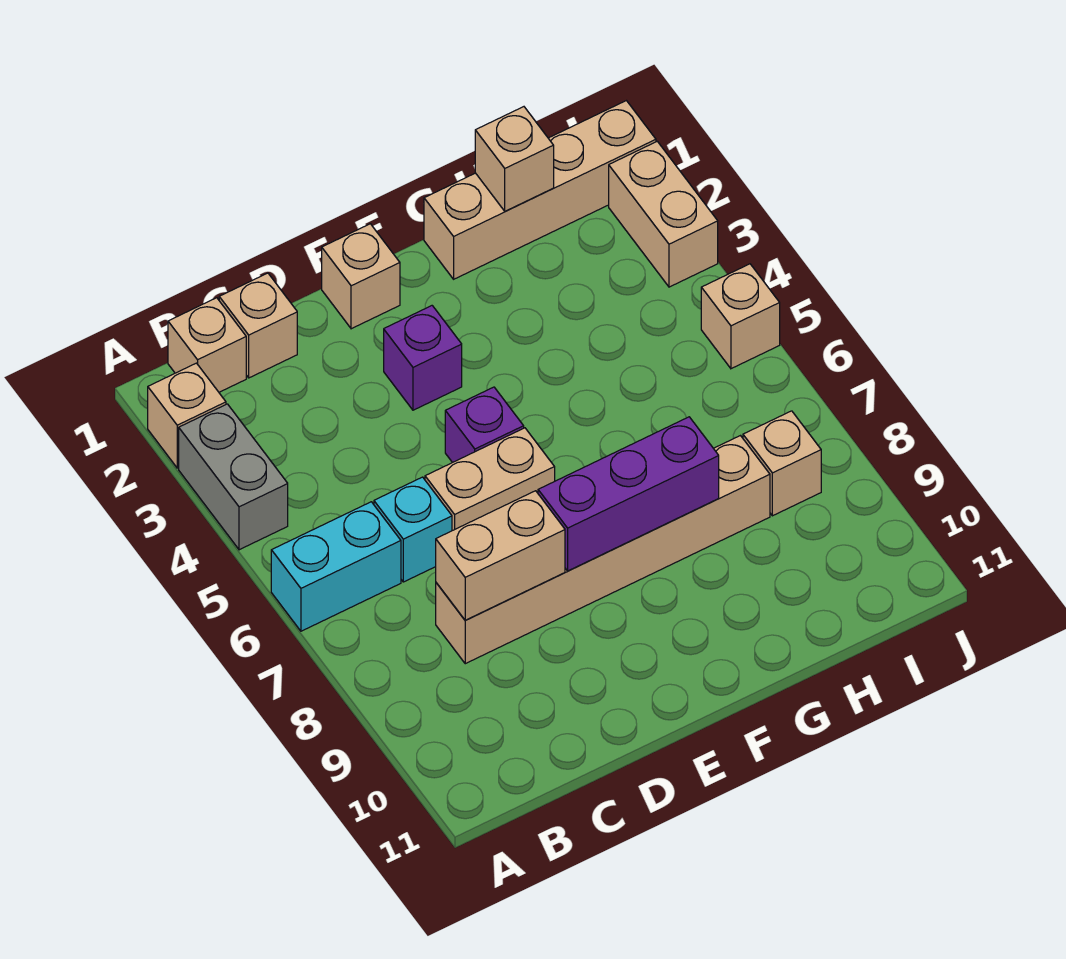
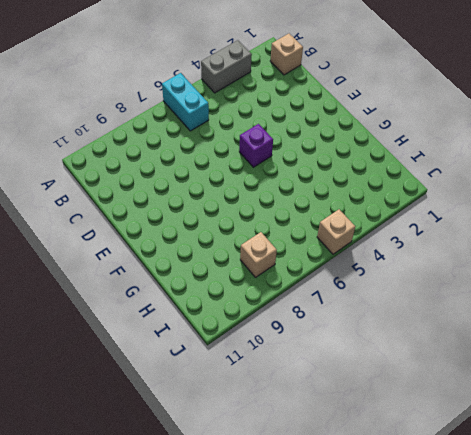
none -> tan brick A2 level 1
none -> tan brick C1 level 1
none -> cyan brick C6 level 1

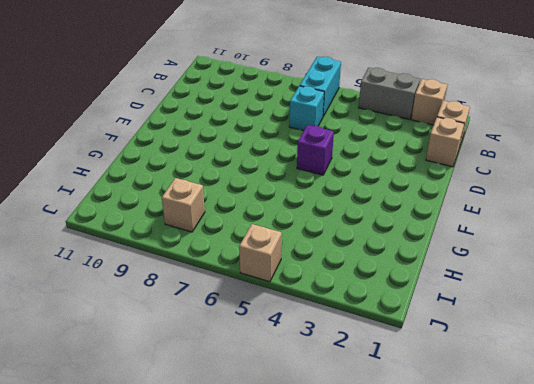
none -> tan brick C8:H8 level 1
none -> tan brick D6:E6 level 1
none -> tan brick E1 level 1

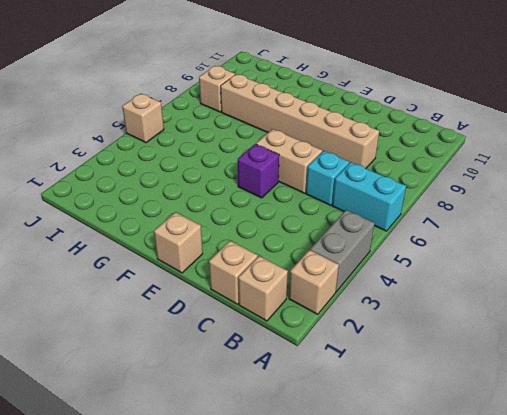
none -> purple brick E3 level 1
none -> tan brick G1:J1 level 1
none -> tan brick J2:J3 level 1

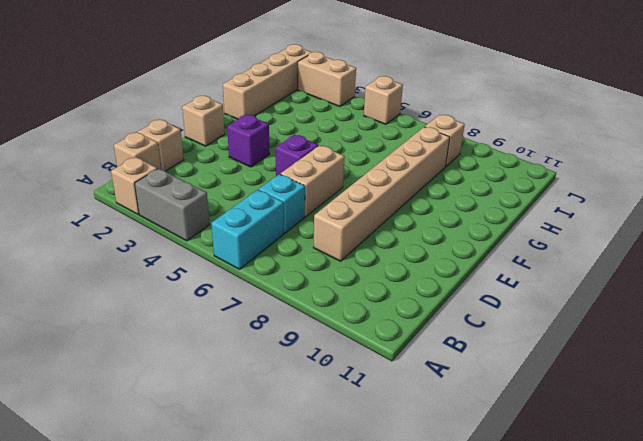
none -> tan brick C8:D8 level 2
none -> purple brick E8:G8 level 2
none -> tan brick H1 level 2

